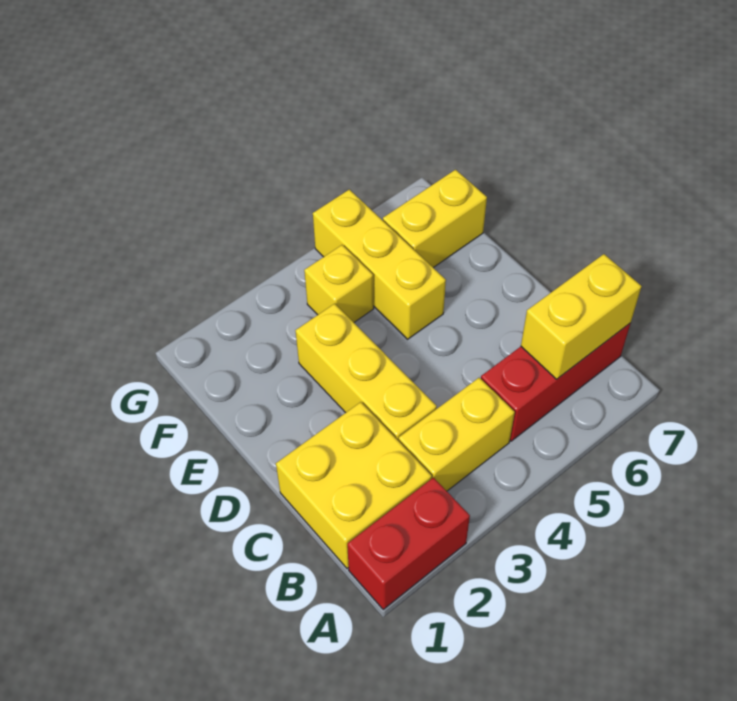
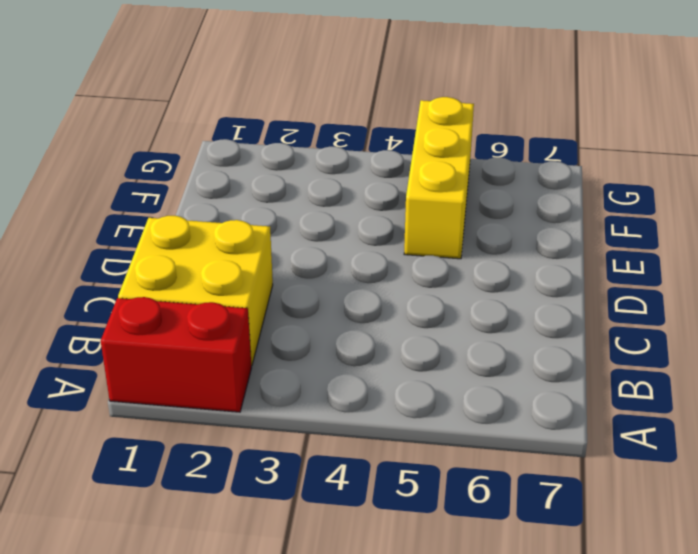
none -> yellow brick B3:B4 level 1
none -> red brick B5:B7 level 1

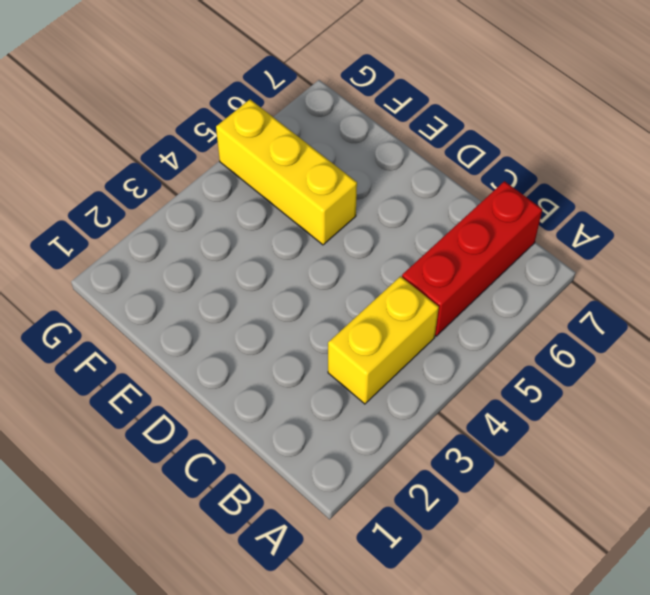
none -> red brick A1:A2 level 1
none -> yellow brick B1:C2 level 1

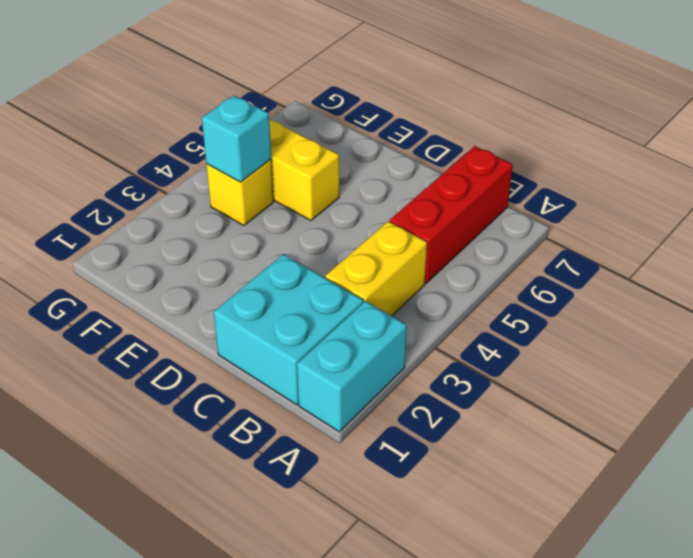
cyan brick A1:A2 level 1 -> red brick A1:A2 level 1
cyan brick B1:C2 level 1 -> yellow brick B1:C2 level 1
cyan brick F4 level 2 -> none
none -> yellow brick C3:E3 level 1
none -> yellow brick F6:F7 level 1

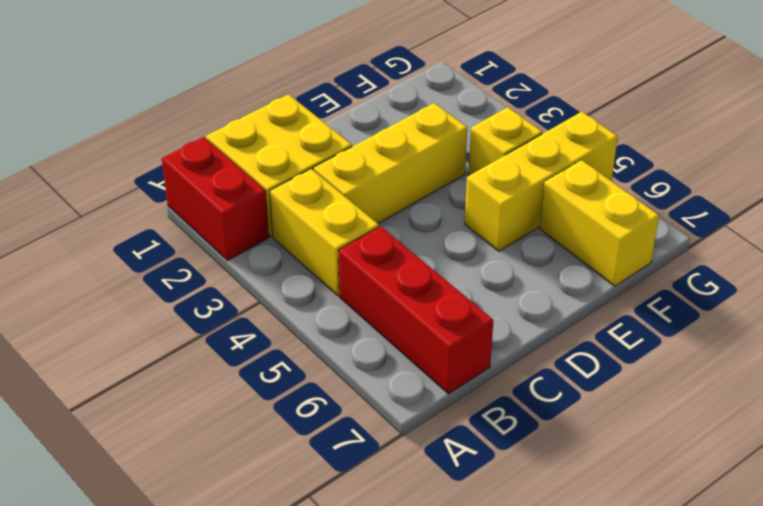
none -> yellow brick B6:B7 level 2

